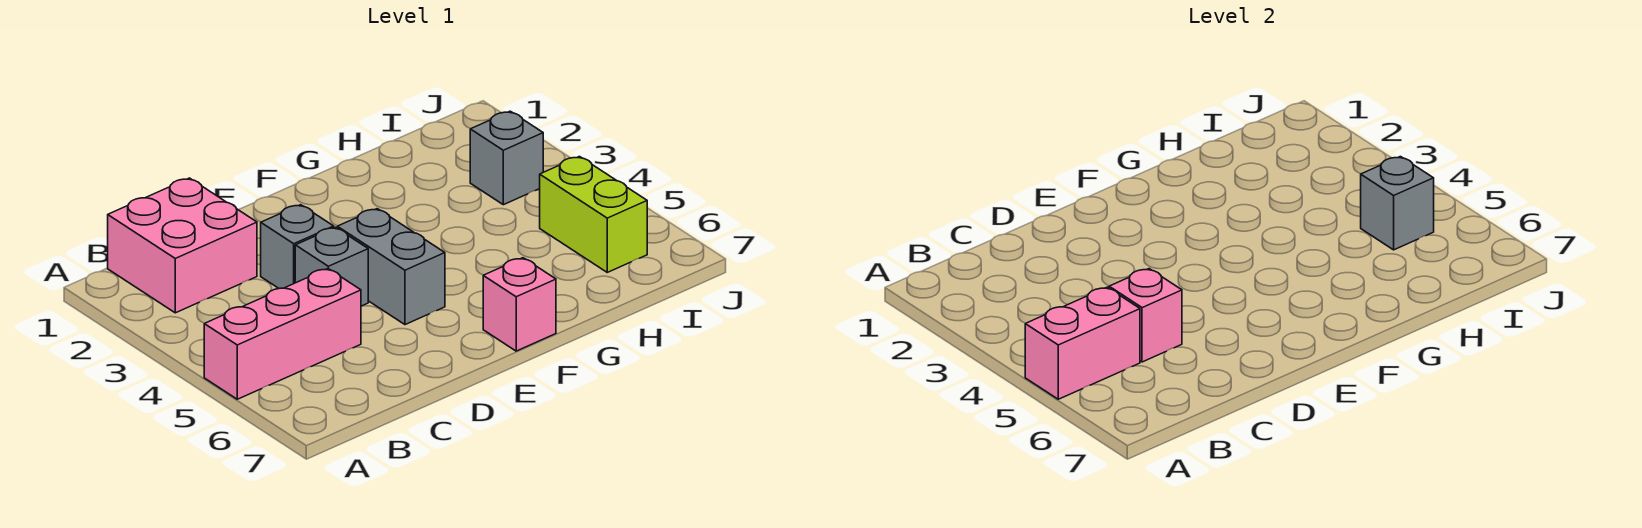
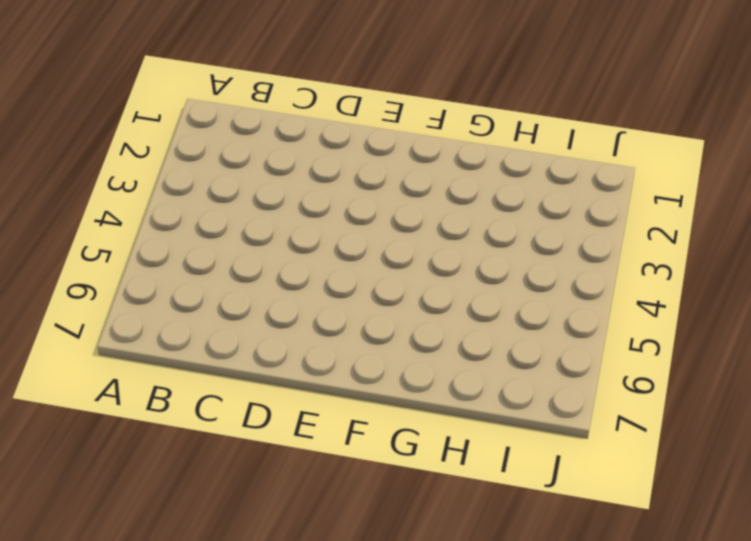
none -> pink brick A5:C5 level 1
none -> pink brick B1:C2 level 1

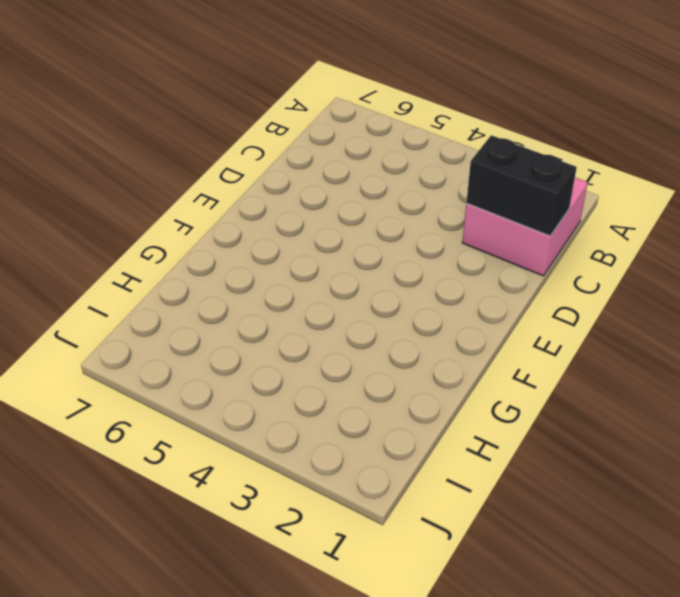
black brick C1:C2 level 2 -> none
none -> pink brick A5:C5 level 1
none -> grey brick D3 level 1

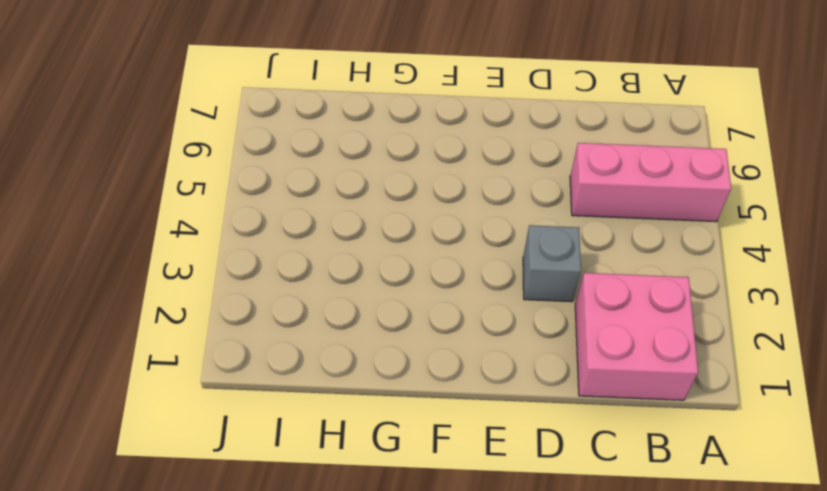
none -> grey brick D4 level 1
none -> grey brick E4:E5 level 1

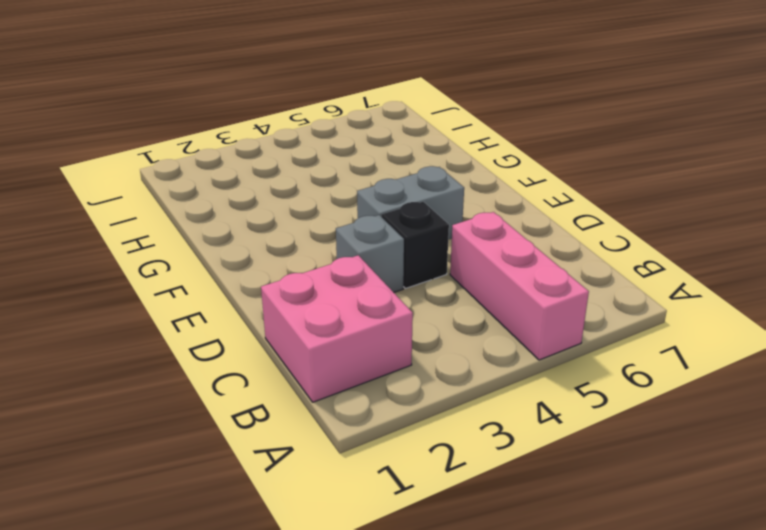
black brick D4 level 1 -> grey brick D4 level 1
none -> pink brick F7 level 1
none -> grey brick I3 level 1

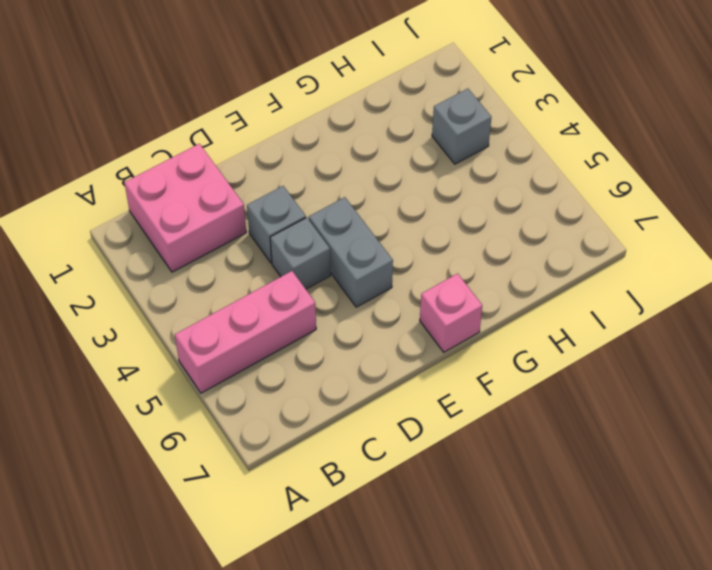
none -> lime brick I5:I6 level 1
none -> pink brick A5:B5 level 2

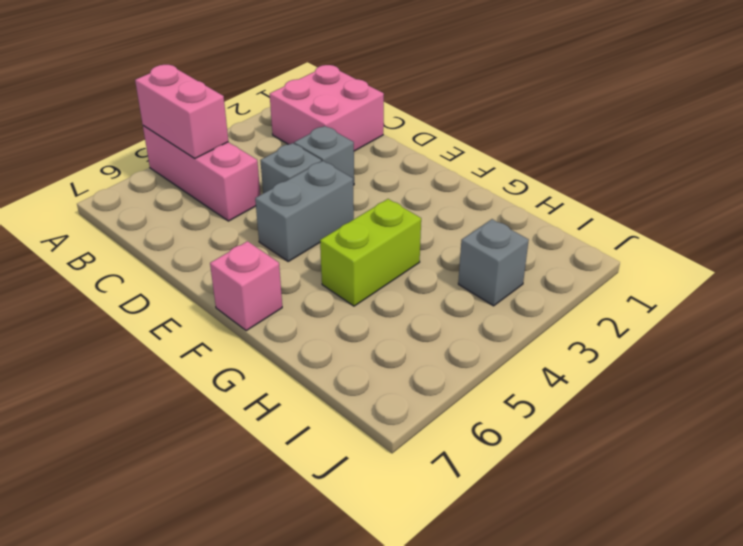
lime brick G4:G5 level 1 -> lime brick I5:I6 level 1
none -> pink brick C5 level 2
none -> grey brick I5 level 2

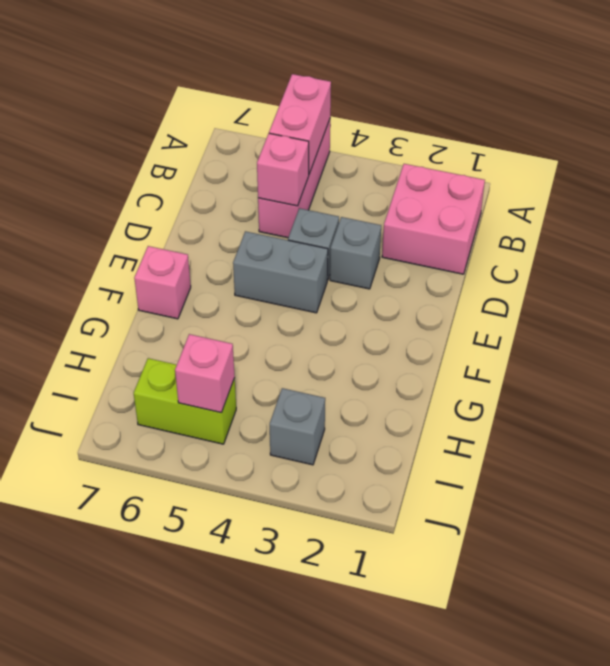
pink brick I5 level 2 -> grey brick I5 level 2

